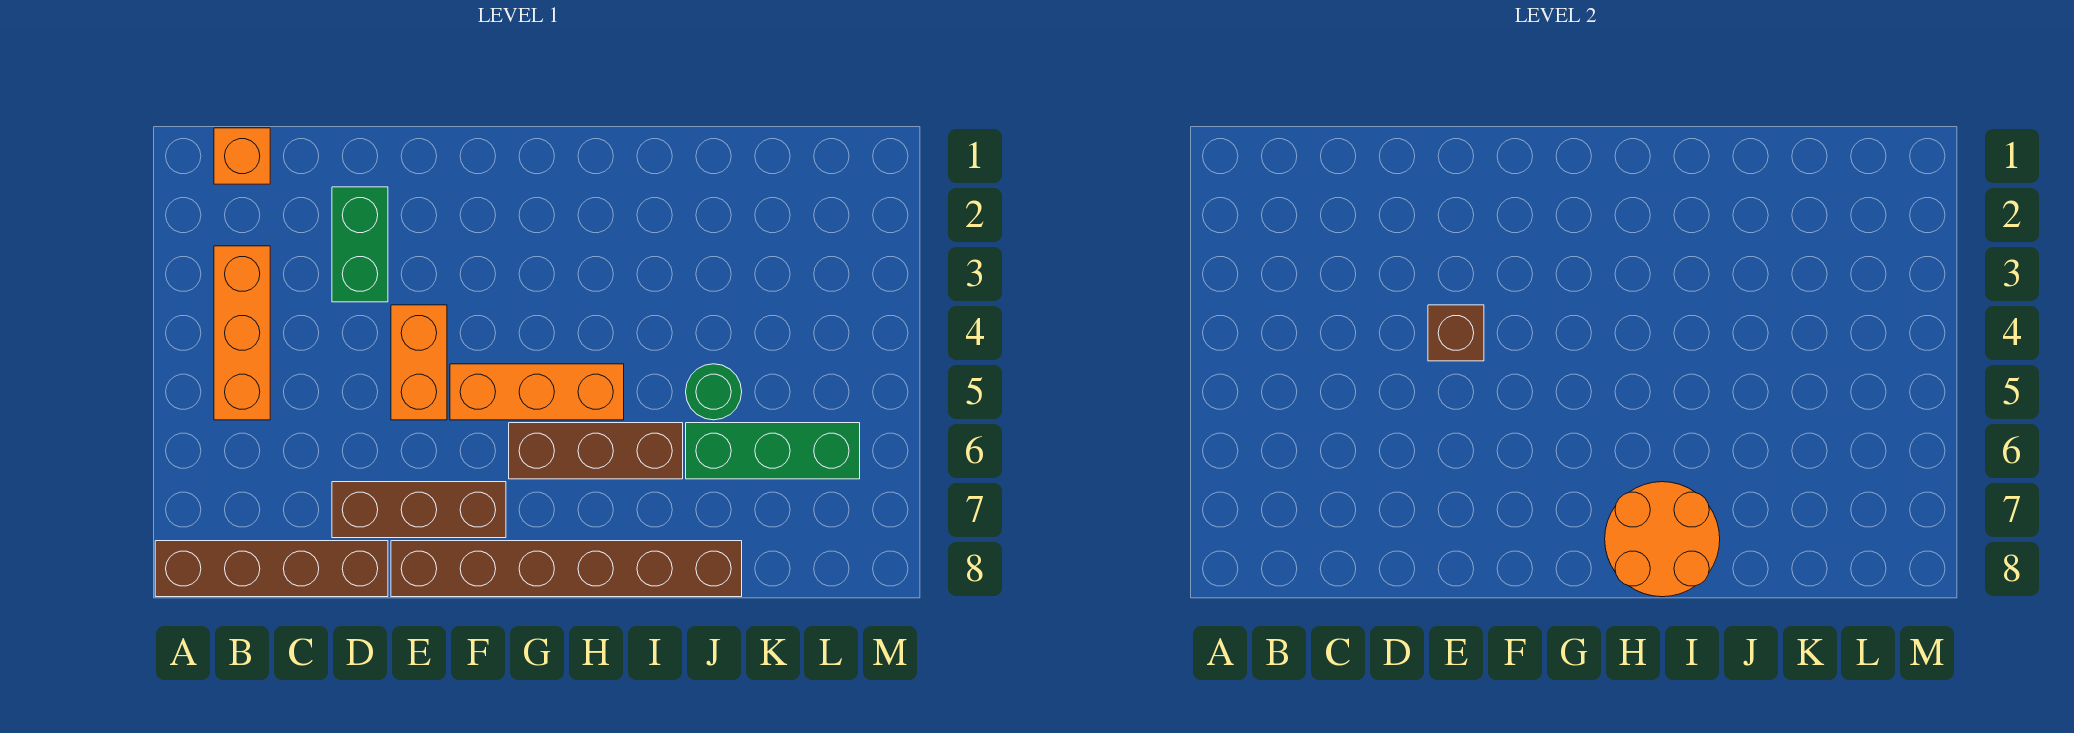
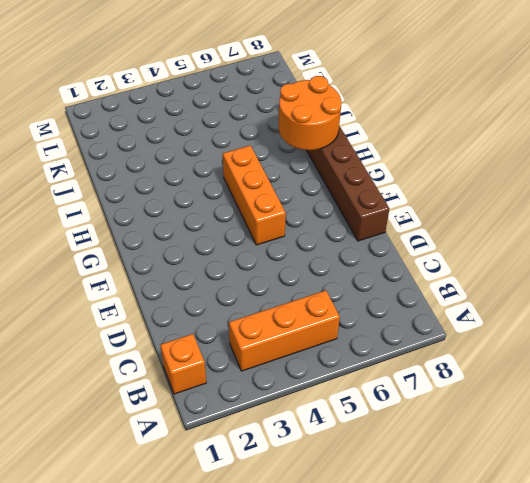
none -> brown brick A8:D8 level 1
none -> green brick D2:D3 level 1
none -> brown brick D7:F7 level 1

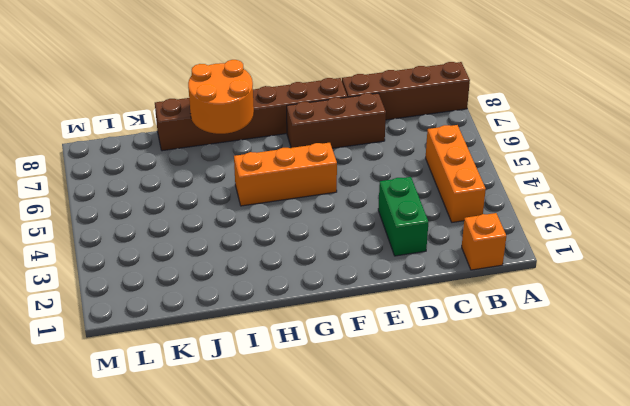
none -> orange brick E4:E5 level 1
none -> brown brick G6:I6 level 1
none -> green round brick J5 level 1

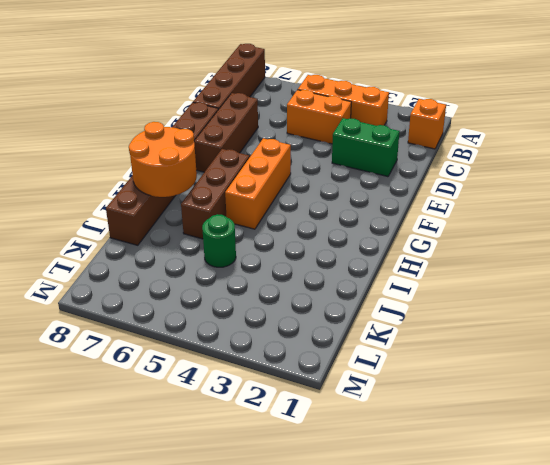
orange brick C4:C5 level 1 -> orange brick E4:E5 level 1
none -> green brick J6:L6 level 1
none -> brown brick E4 level 2

